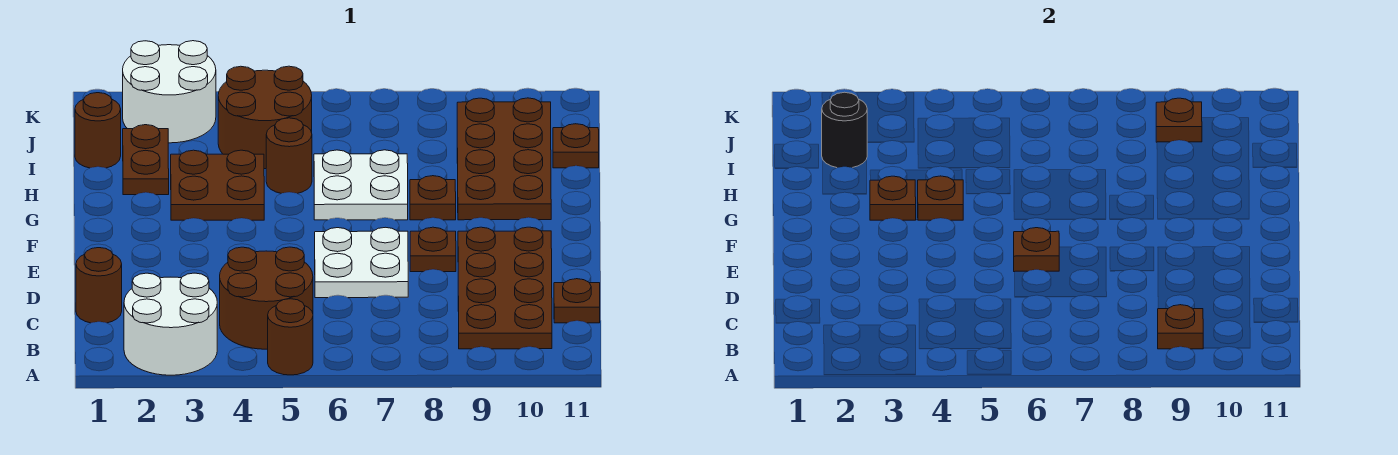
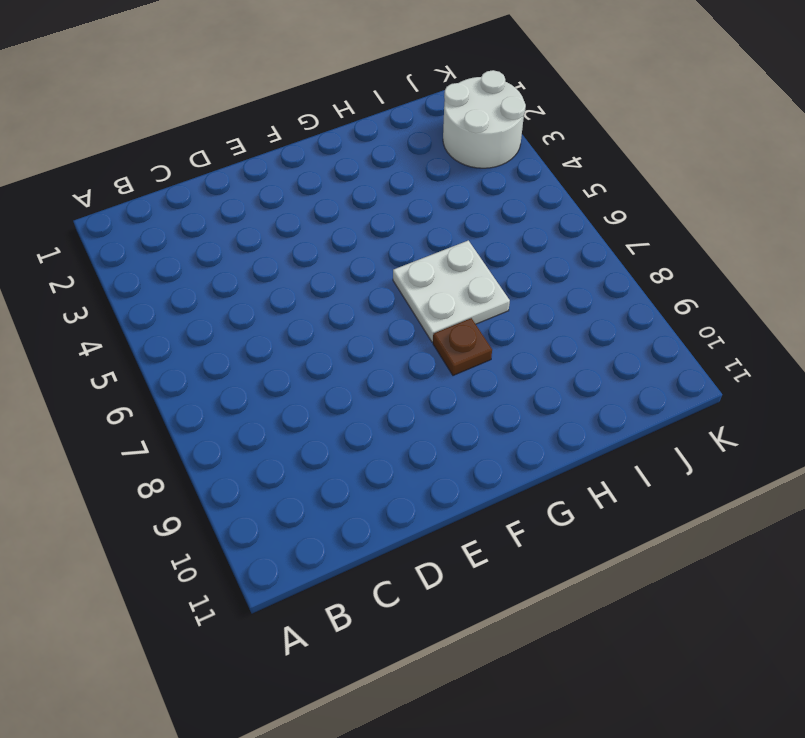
none -> white round brick A2:B3 level 1
none -> brown round brick A5 level 1
none -> brown round brick B4:C5 level 1

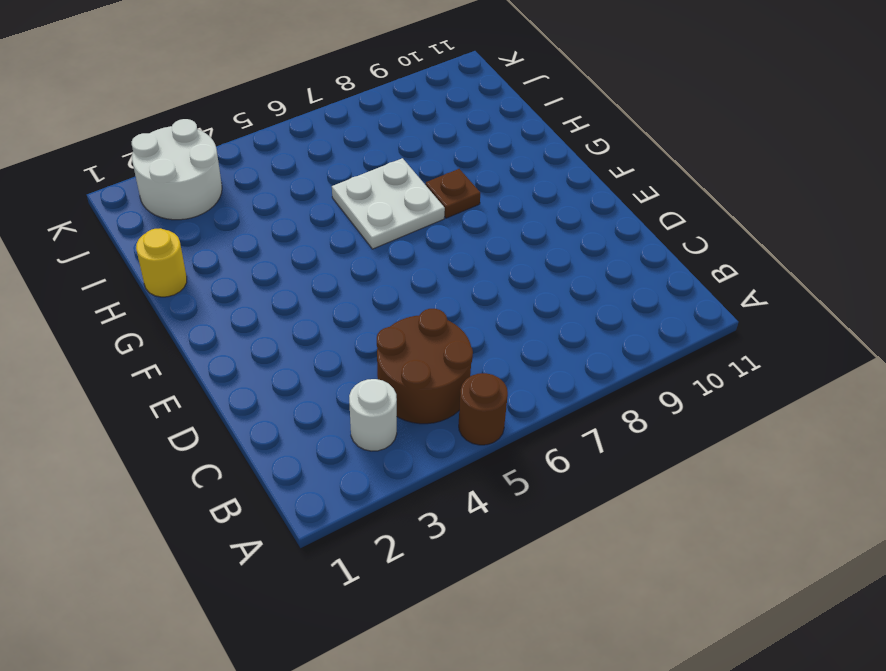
white round brick B3 level 1 -> white round brick A2:B3 level 1
yellow round brick H1 level 1 -> none
none -> brown plate B9:E10 level 1
none -> brown round brick C1 level 1
none -> brown plate C11 level 1

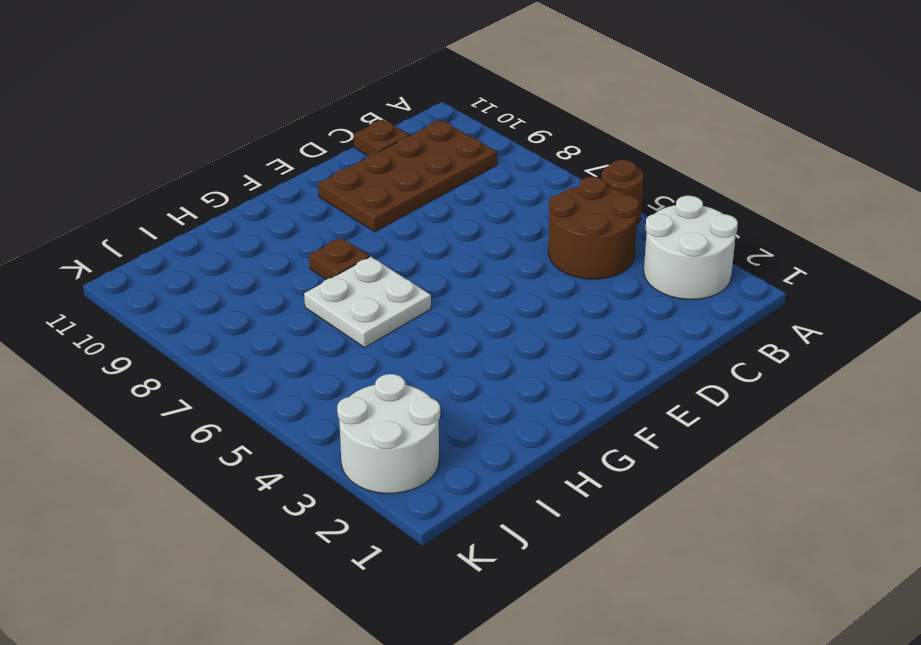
none -> brown round brick C1 level 1
none -> white plate D6:E7 level 1
none -> brown plate E8 level 1

